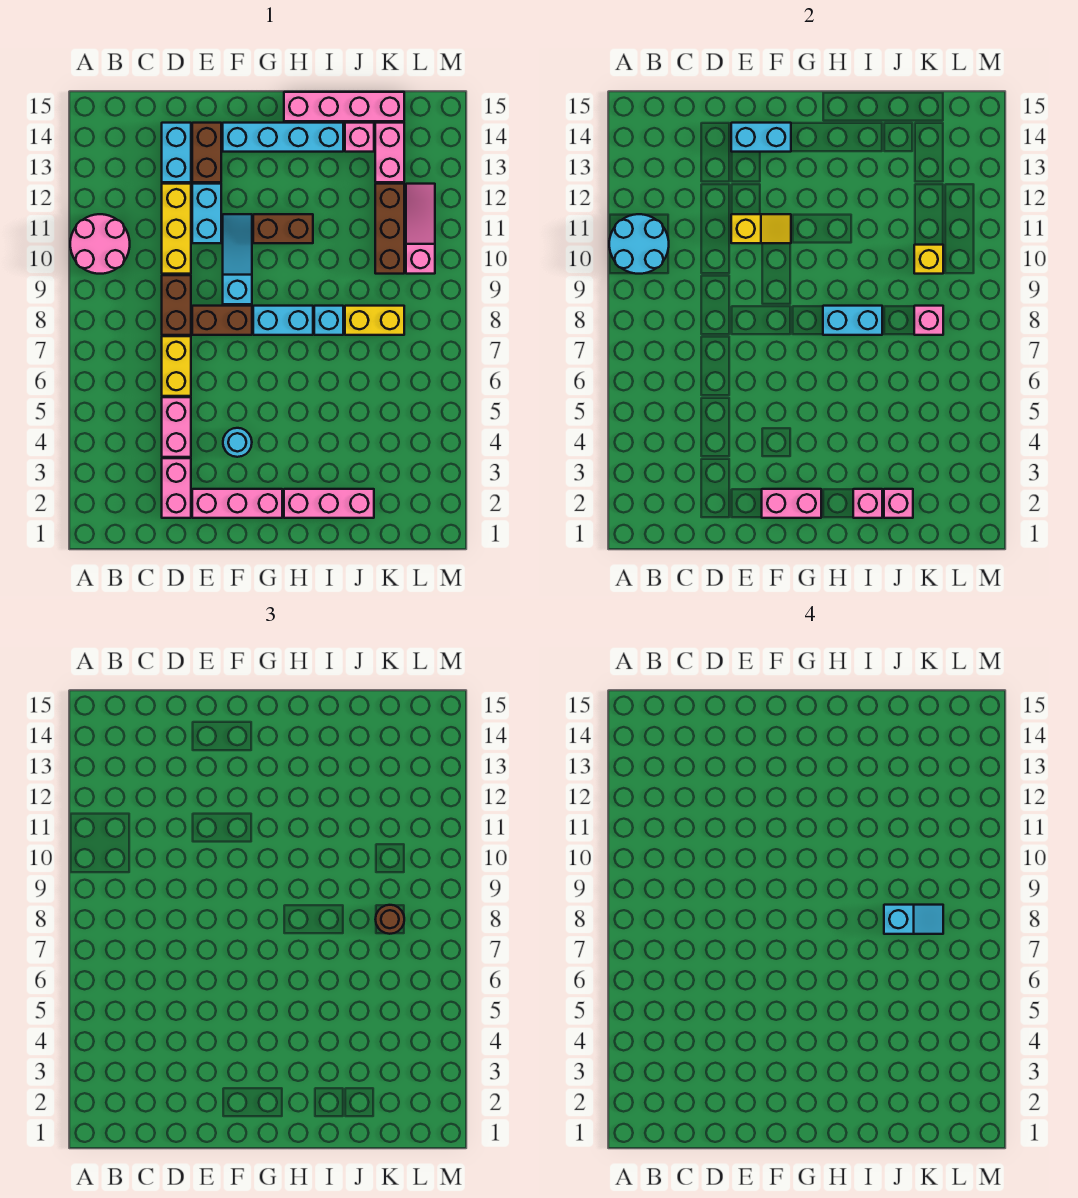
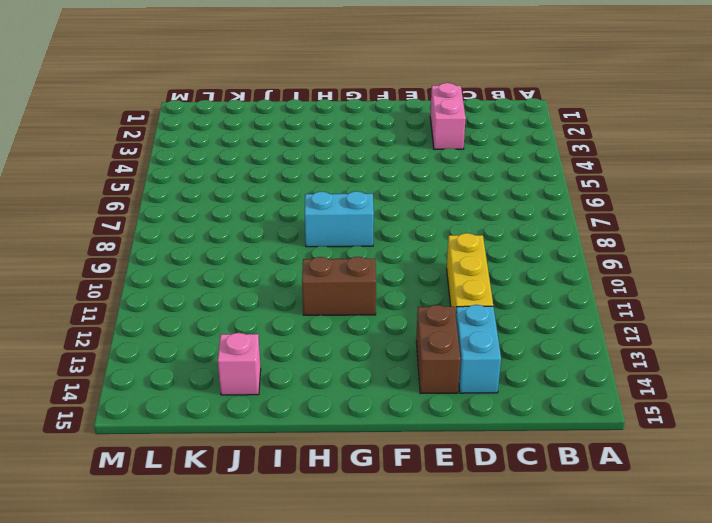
none -> pink round brick A10:B11 level 1
none -> pink brick D4:D5 level 1
none -> yellow brick D6:D7 level 1
none -> brown brick D8:D9 level 1

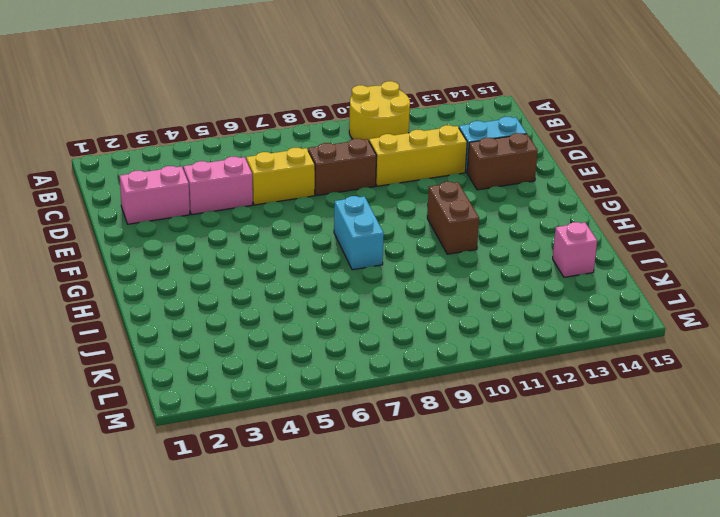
yellow round brick A10:B11 level 1 -> pink round brick A10:B11 level 1
none -> pink brick E2:G2 level 1
none -> brown brick E8:F8 level 1
none -> cyan brick E11:E12 level 1
none -> cyan round brick F4 level 1

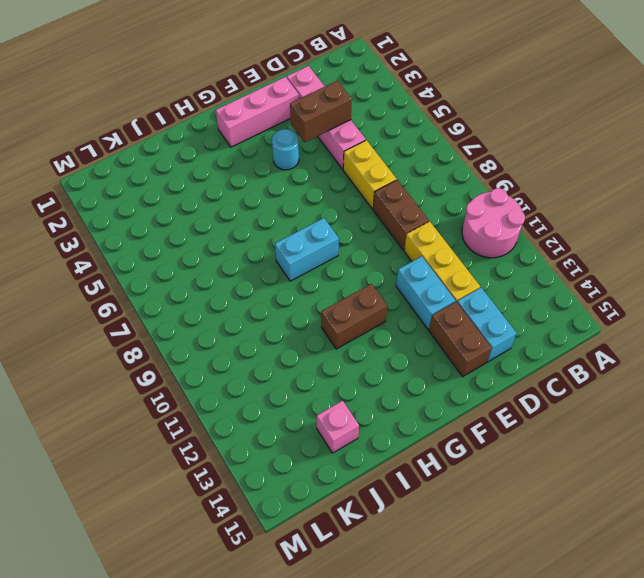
brown brick D4:E4 level 2 -> brown brick E8:F8 level 1
none -> cyan slope F9:F11 level 1 top 9
none -> cyan brick F14:I14 level 1
none -> pink brick H2:J2 level 1
none -> pink brick H15:K15 level 1

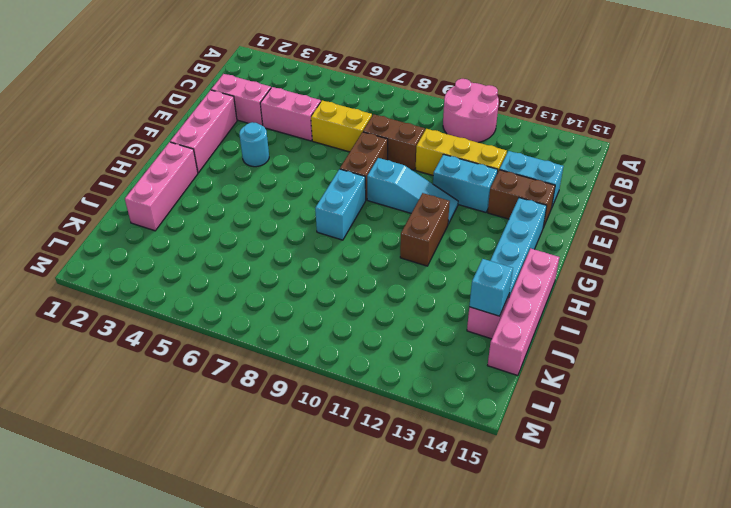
cyan brick J14 level 2 -> cyan brick I8 level 1
none -> yellow brick J8:K8 level 1
none -> brown brick K10:K12 level 1
none -> pink brick K13:K14 level 1
none -> pink slope L10:L12 level 1 top 10

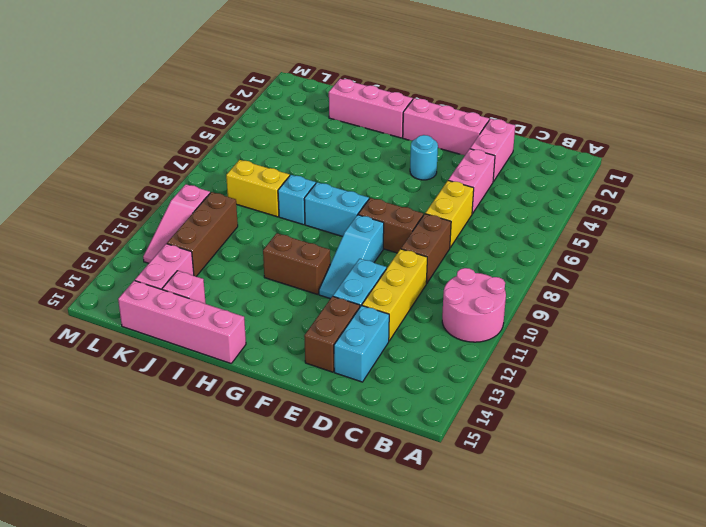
none -> cyan brick F14:I14 level 1
none -> cyan round brick A10:B11 level 2
none -> yellow slope E11:F11 level 2 top E
none -> cyan brick E14:F14 level 2

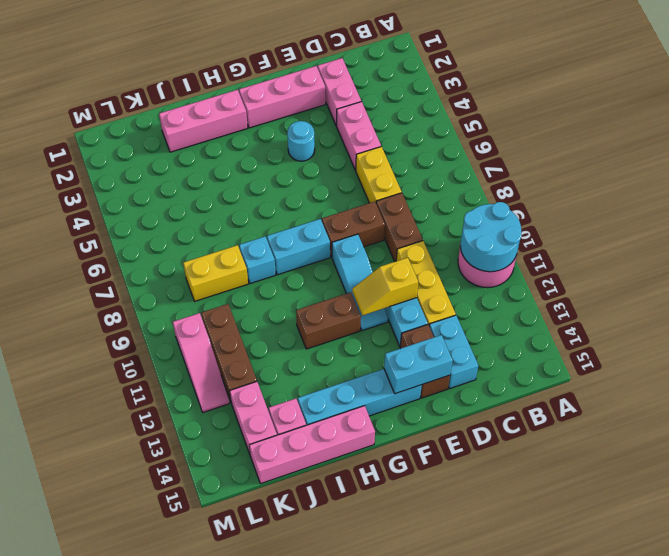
none -> pink brick F2:G2 level 2
none -> cyan brick H8:I8 level 2
none -> pink brick I2 level 2
none -> pink brick J2 level 2

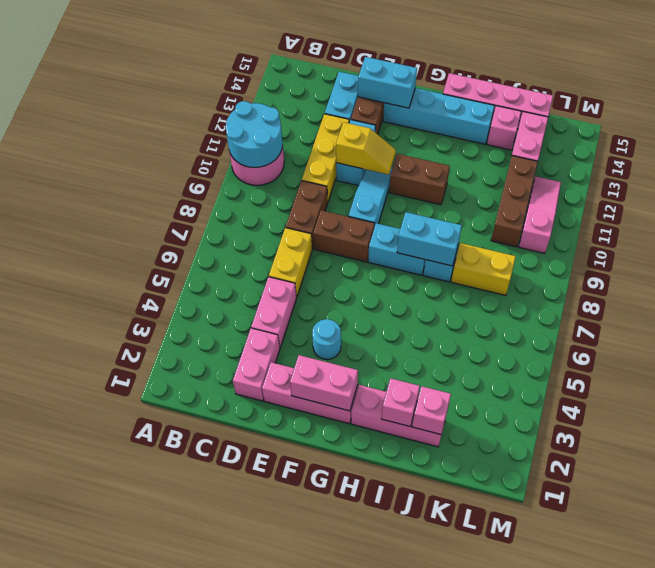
none -> pink brick K8 level 2
none -> yellow brick K10 level 2
none -> brown round brick K8 level 3
none -> cyan slope J8:K8 level 4 top J

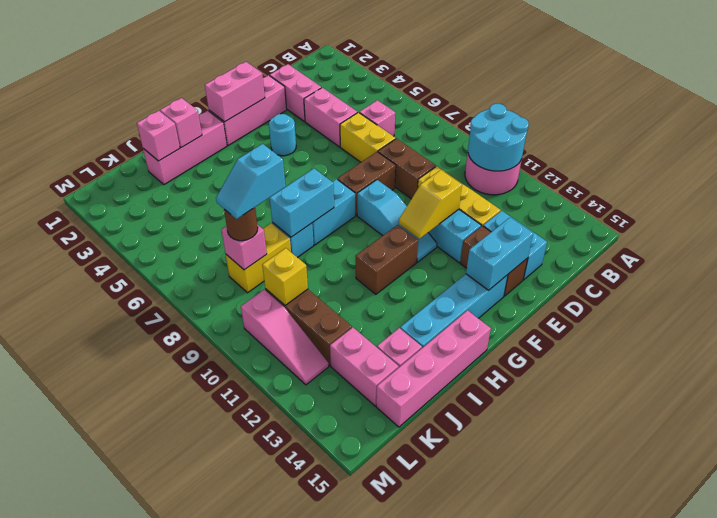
pink brick C6 level 1 -> none

